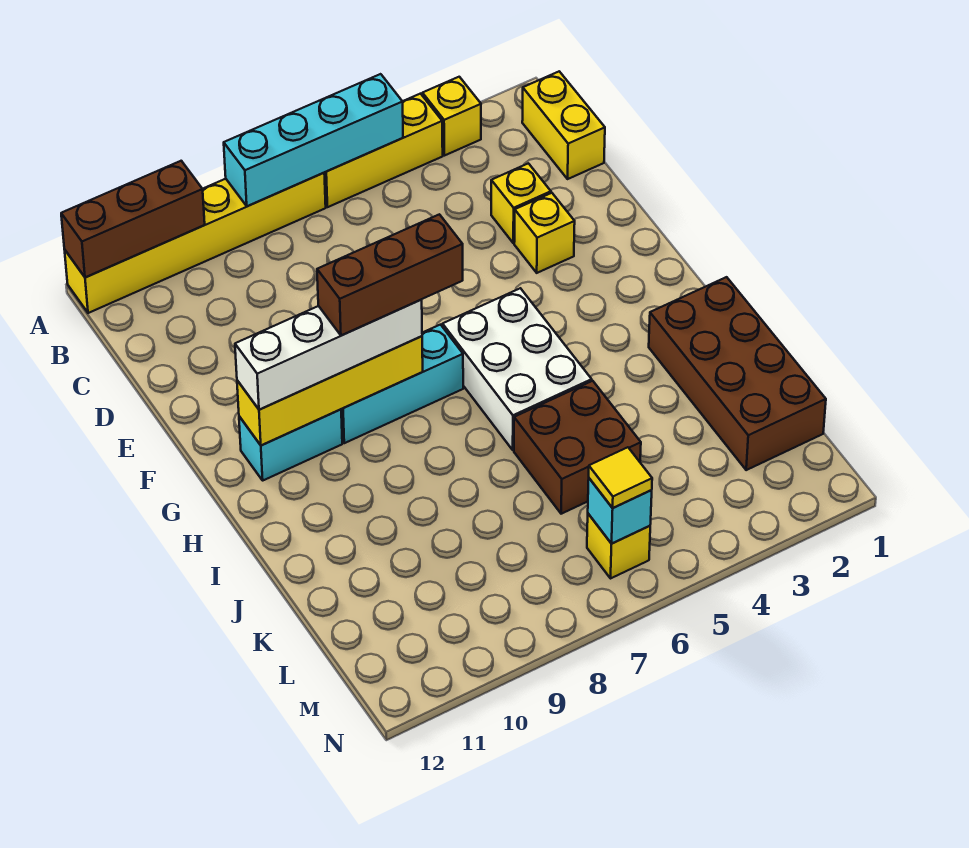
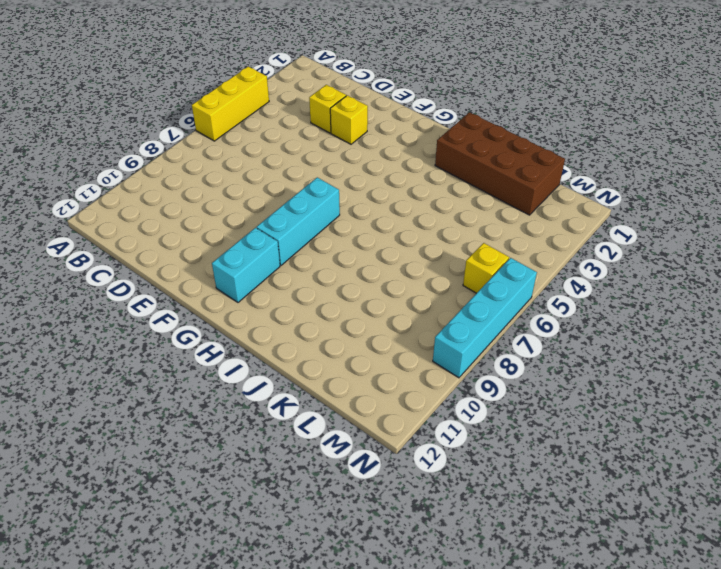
cyan brick N6:N9 level 1 -> cyan brick A5:A8 level 2
none -> yellow brick A3 level 1
none -> yellow brick A7:A12 level 1
none -> yellow brick B1:C1 level 1

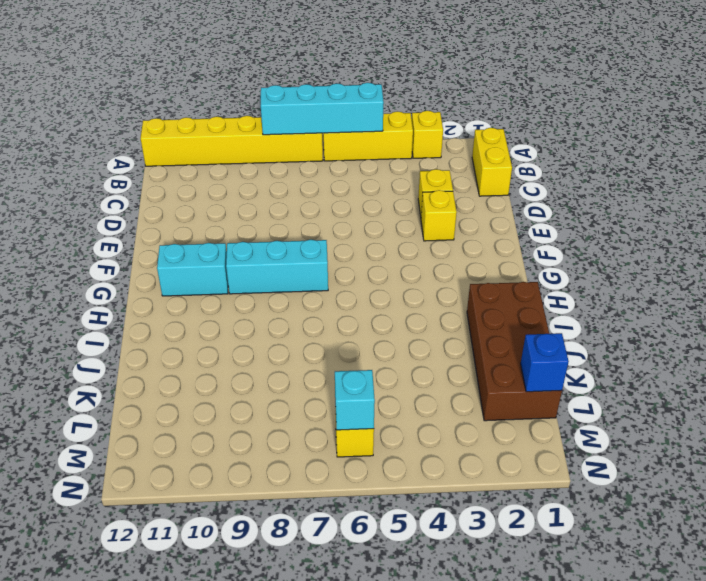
blue brick L1 level 2 -> none
none -> white brick G5:I6 level 1
none -> brown brick J5:K6 level 1
none -> brown brick A10:A12 level 2

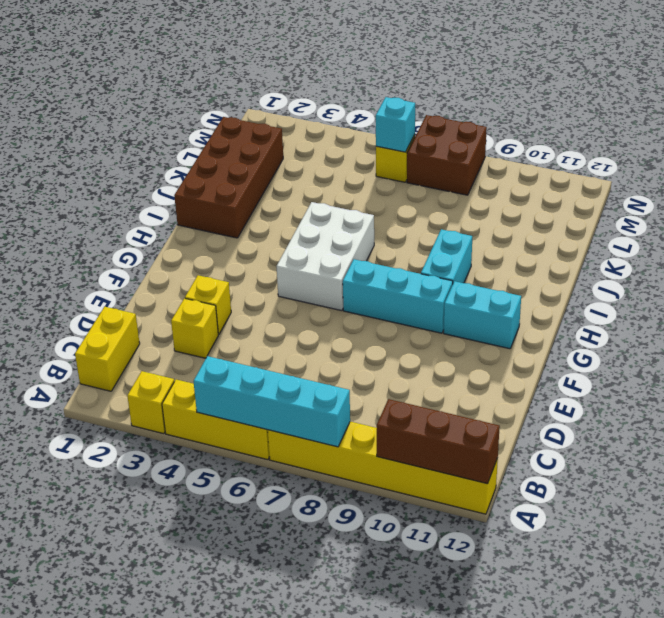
cyan brick H9:I9 level 1 -> none
brown brick M7:N8 level 1 -> brown brick J5:K6 level 1
none -> yellow brick G8:G11 level 2
none -> white brick G8:G11 level 3
none -> yellow tile M6 level 3

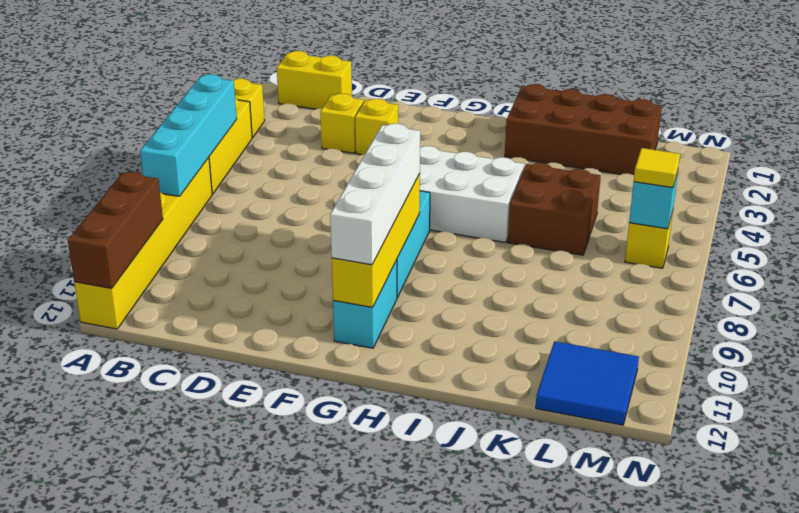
blue tile L11:M12 level 1 -> none
none -> brown brick G7:G9 level 4

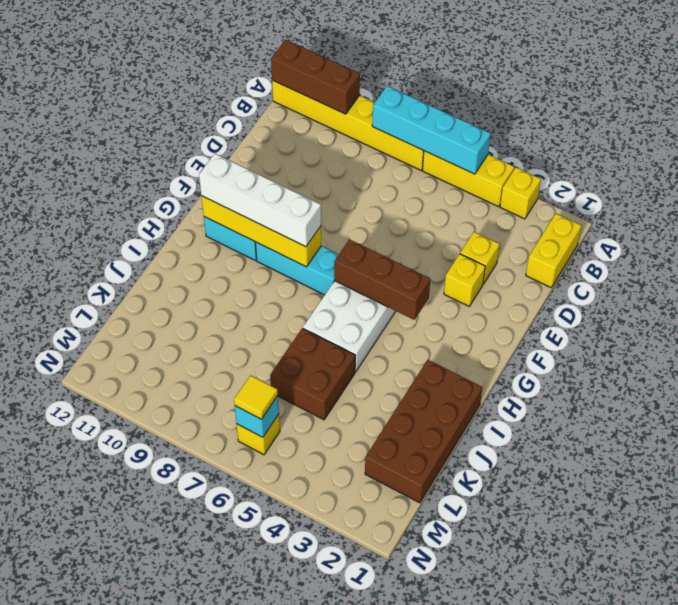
brown brick G4:G6 level 2 -> brown brick G7:G9 level 4

